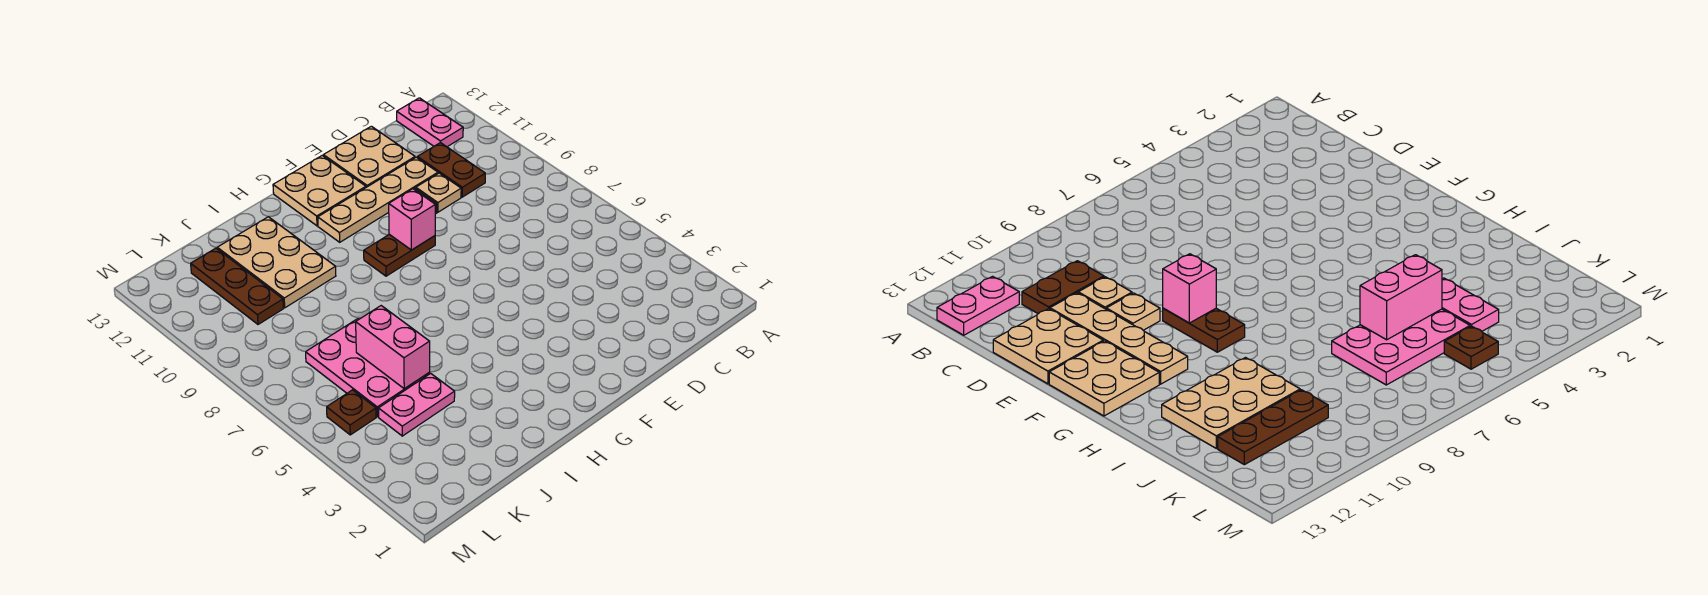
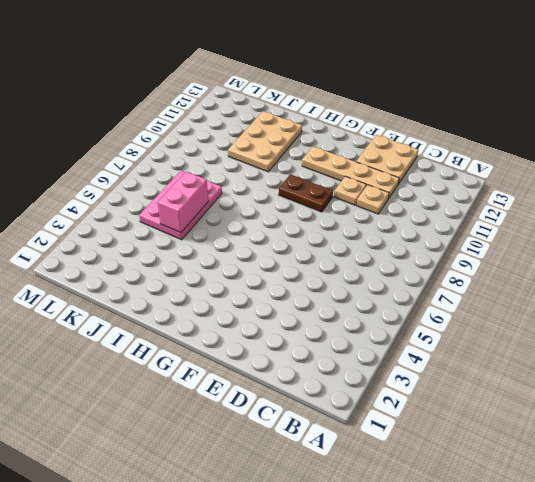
none -> pink plate B12:B13 level 1
none -> brown plate C10:C11 level 1
none -> tan plate F12:G13 level 1

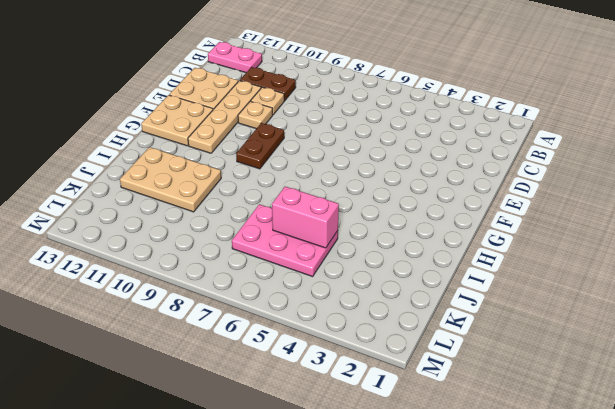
none -> pink plate J4:K4 level 1
none -> brown plate K10:K12 level 1
none -> brown plate L5 level 1

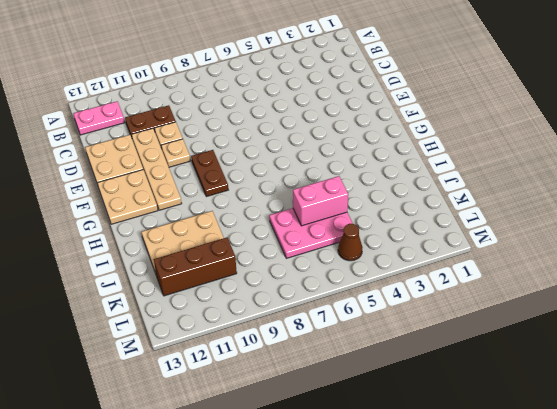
brown brick K10:K12 level 1 -> brown plate K10:K12 level 1
brown cone L5 level 1 -> brown plate L5 level 1
none -> pink plate J4:K4 level 1
none -> pink brick F9 level 2

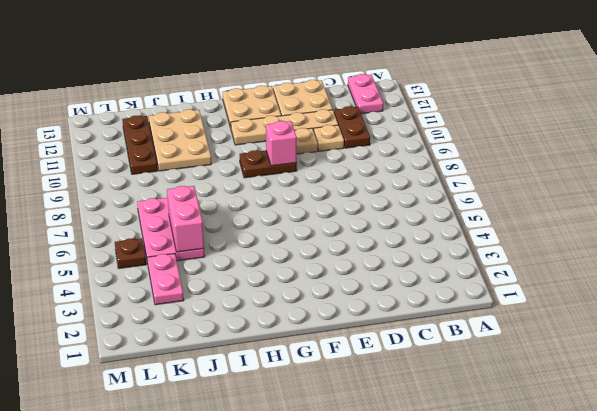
pink plate K3:K4 level 1 -> pink plate J4:K4 level 1

